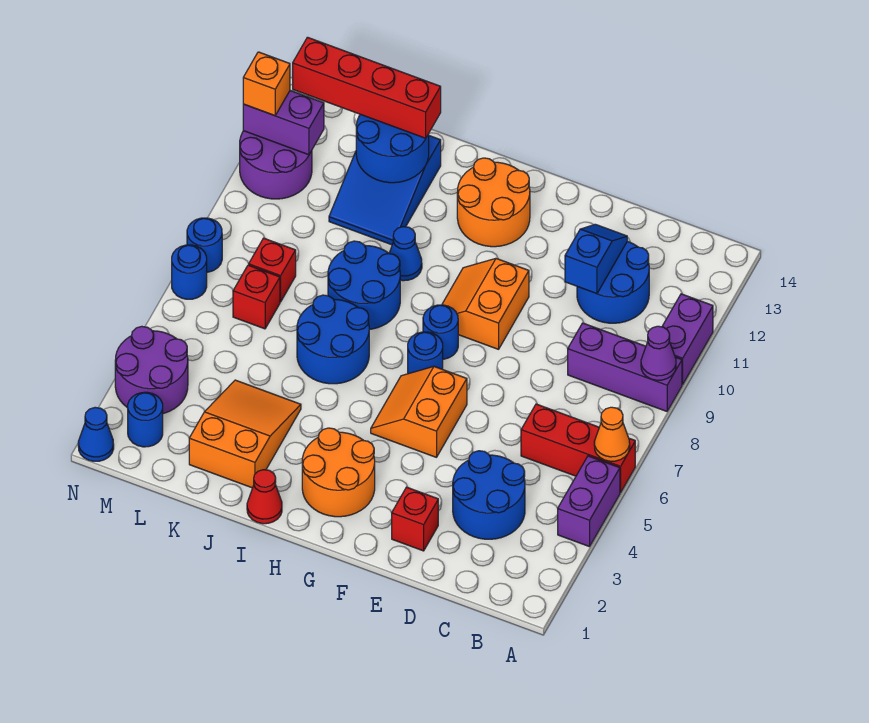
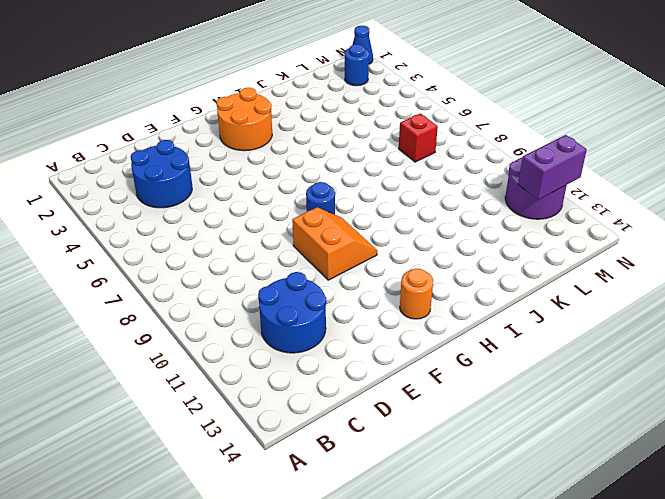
orange round brick G13 level 1 -> orange round brick G12:H13 level 1
none -> purple brick A4:A5 level 1
none -> red brick A6:C6 level 1
none -> purple brick A9:C9 level 1
none -> purple brick A10:A11 level 1

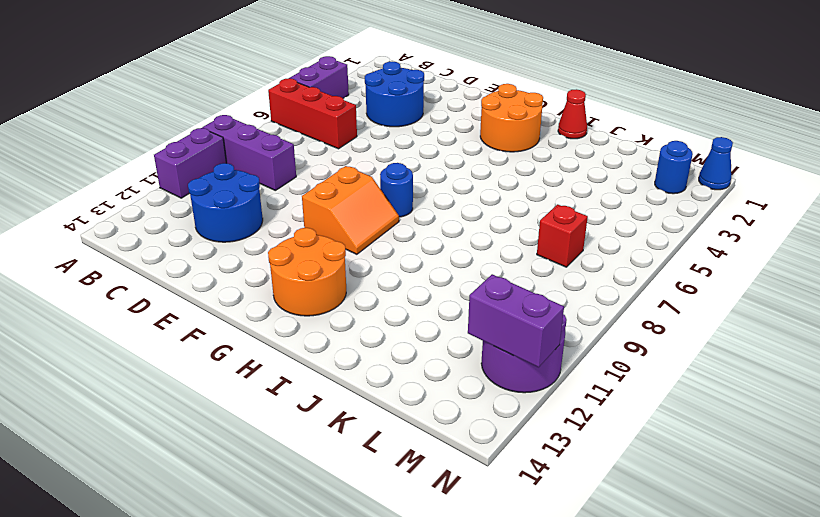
none -> red brick E2 level 1
none -> orange slope F5:G6 level 1 top F
none -> blue round brick G7 level 1
none -> blue round brick I6:J7 level 1

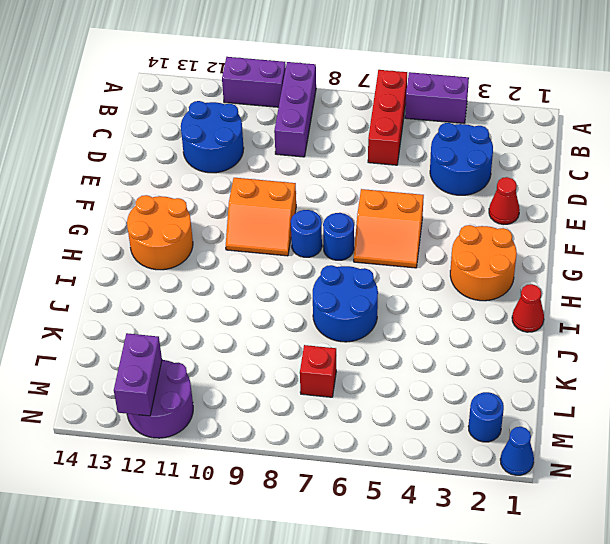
red cone E2 level 1 -> red brick E2 level 1
none -> blue round brick I8:J9 level 1
none -> blue cone I10 level 1
none -> orange slope J2:K4 level 1 top 2
none -> blue slope J11:K13 level 1 top 13

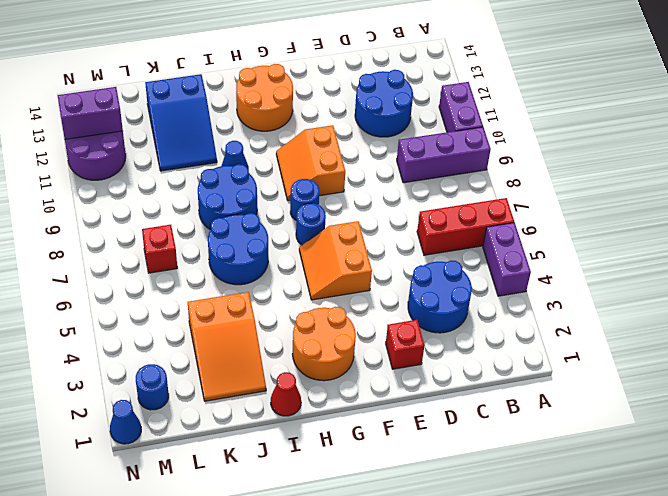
orange slope J2:K4 level 1 top 4 -> orange slope J2:K4 level 1 top 2
none -> red brick L8 level 1
none -> purple round brick M3:N4 level 1
none -> blue round brick N7 level 1
none -> blue round brick N8 level 1

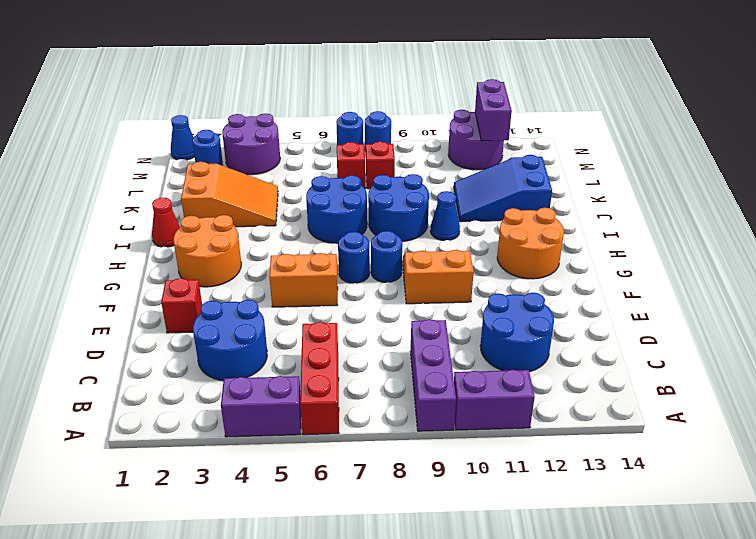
none -> orange cone A6 level 2
none -> purple cone A9 level 2
none -> blue slope D11:D12 level 2 top 11
none -> blue round brick J12:K13 level 2

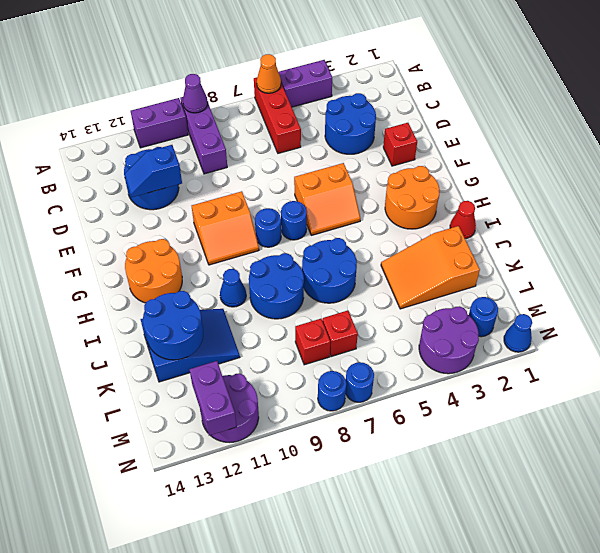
none -> red brick J13:M13 level 3
none -> orange brick N12 level 3

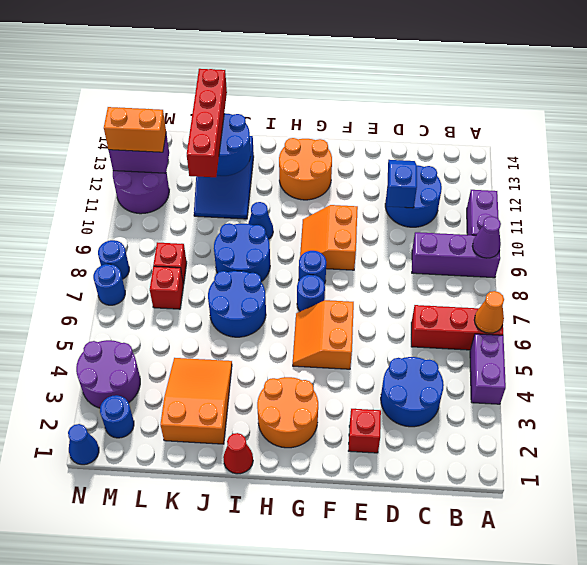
red brick K11:K14 level 3 -> red brick J13:M13 level 3
orange brick M12:N12 level 3 -> orange brick N12 level 3

